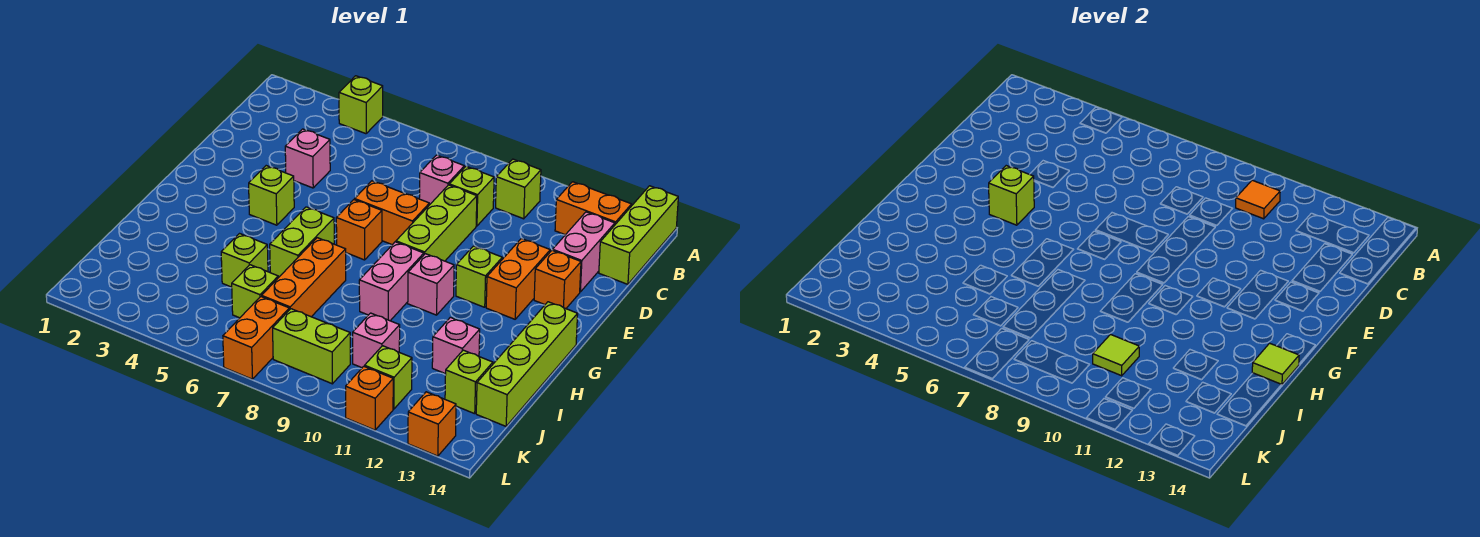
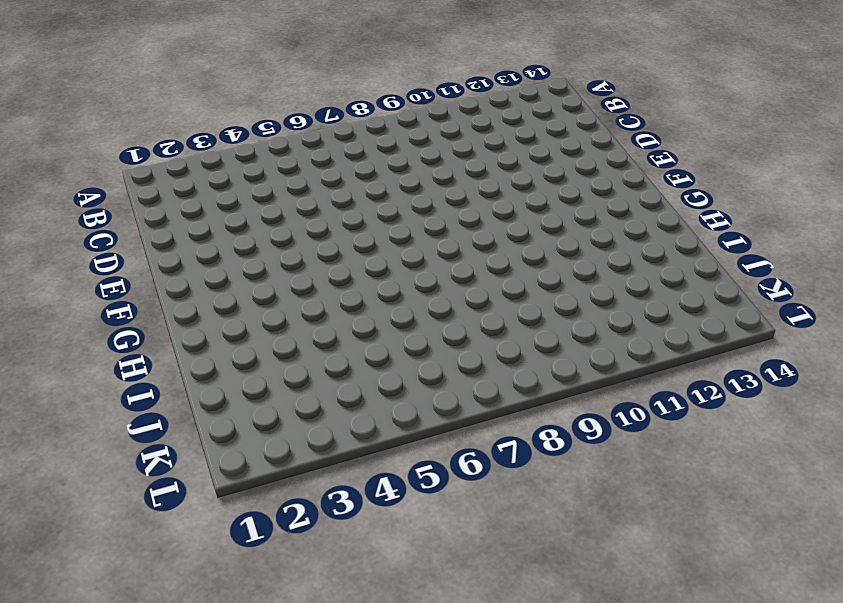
none -> lime brick A4 level 1
none -> lime brick A14:C14 level 1
none -> lime brick B10 level 1
none -> orange brick B12:B13 level 1

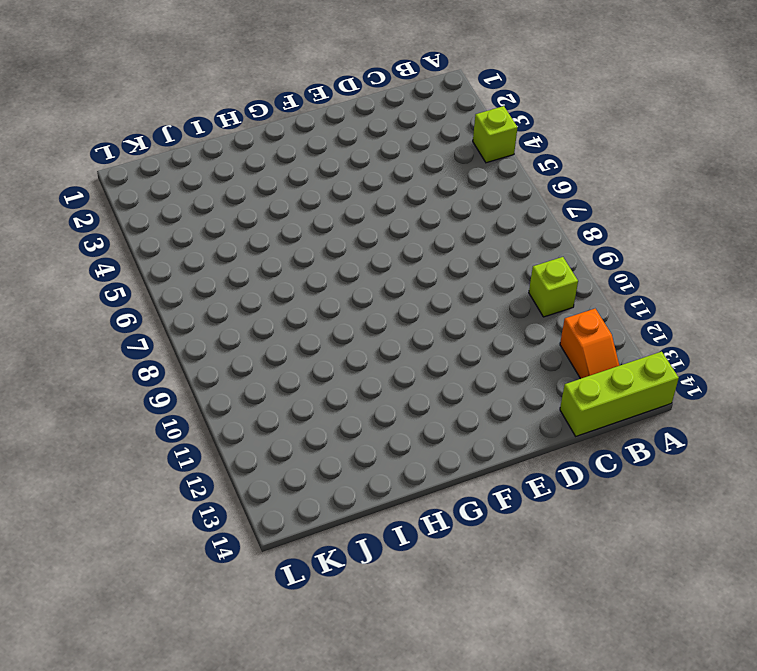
orange slope B12:B13 level 1 top 12 -> orange brick B12:B13 level 1
none -> pink brick C8 level 1
none -> lime brick C9 level 1
none -> pink brick C13:D13 level 1
none -> pink brick D4 level 1

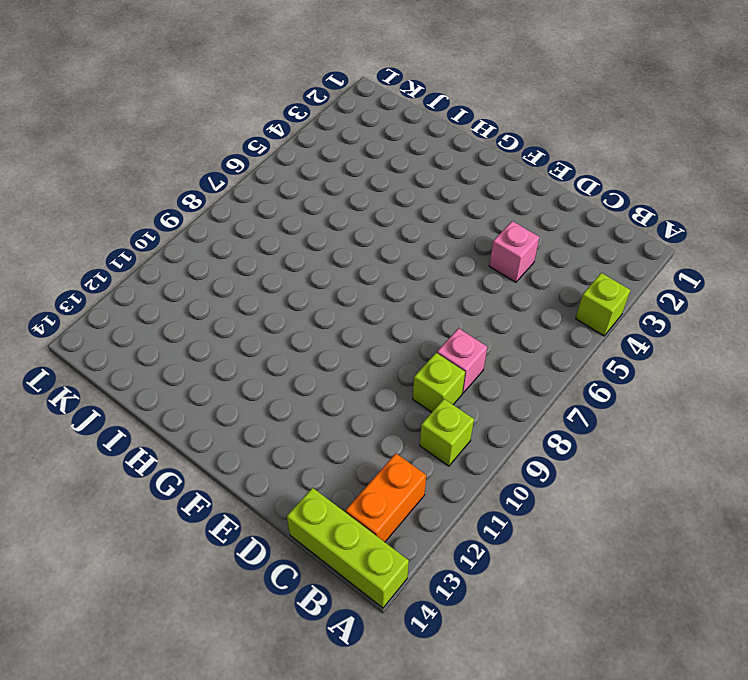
none -> pink brick C13:D13 level 1
none -> lime brick D9:F9 level 1
none -> orange brick E7:E8 level 1
none -> orange brick E12:F12 level 1

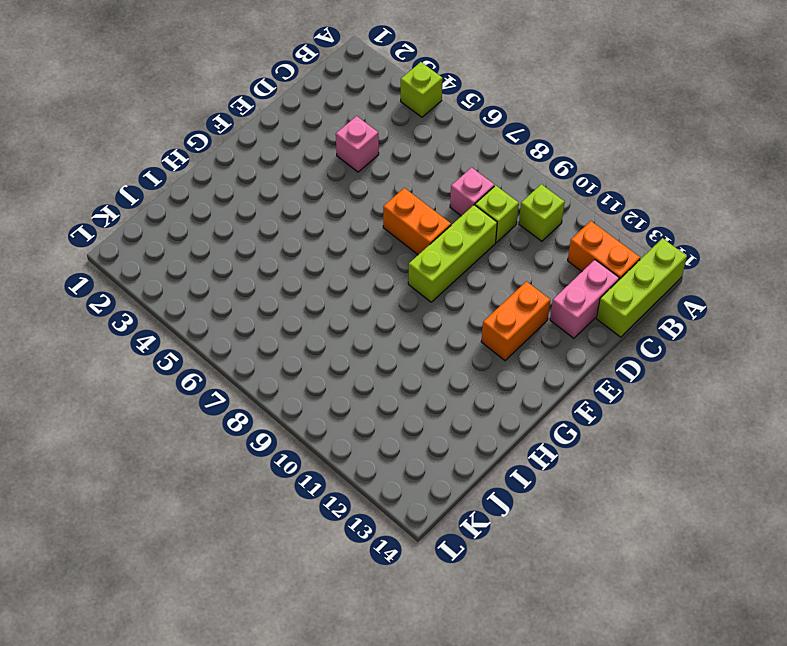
none -> orange brick E13 level 1
none -> lime brick F4 level 1
none -> orange brick F7 level 1
none -> lime brick F11 level 1

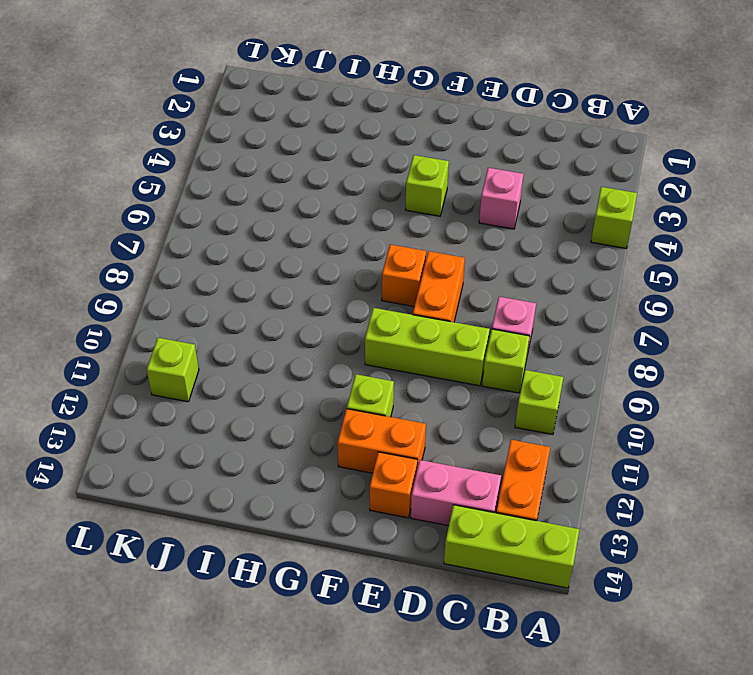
none -> lime brick G6:H6 level 1
none -> pink brick G9:H9 level 1
none -> pink brick G10 level 1
none -> lime brick G14:J14 level 1

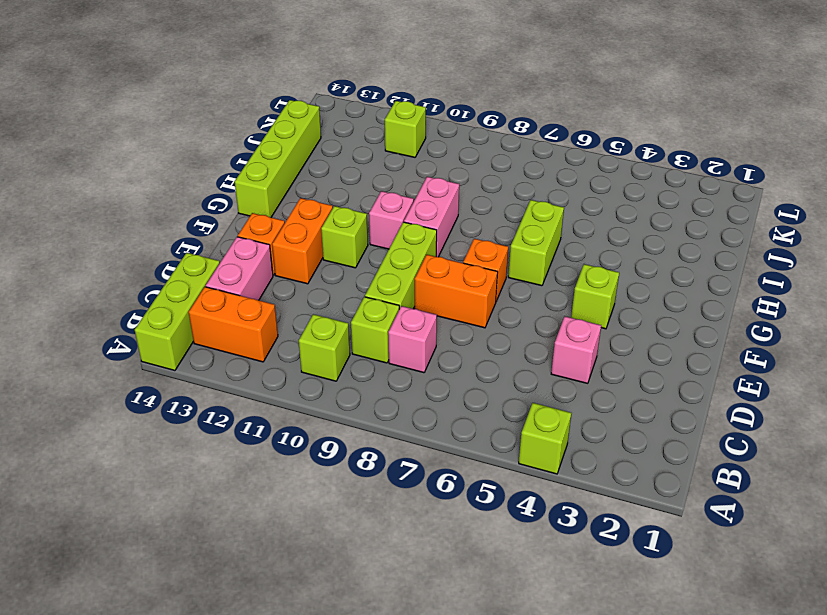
none -> orange brick H7:J7 level 1
none -> lime brick I5 level 1
none -> pink brick I12 level 1
none -> lime brick J6 level 1

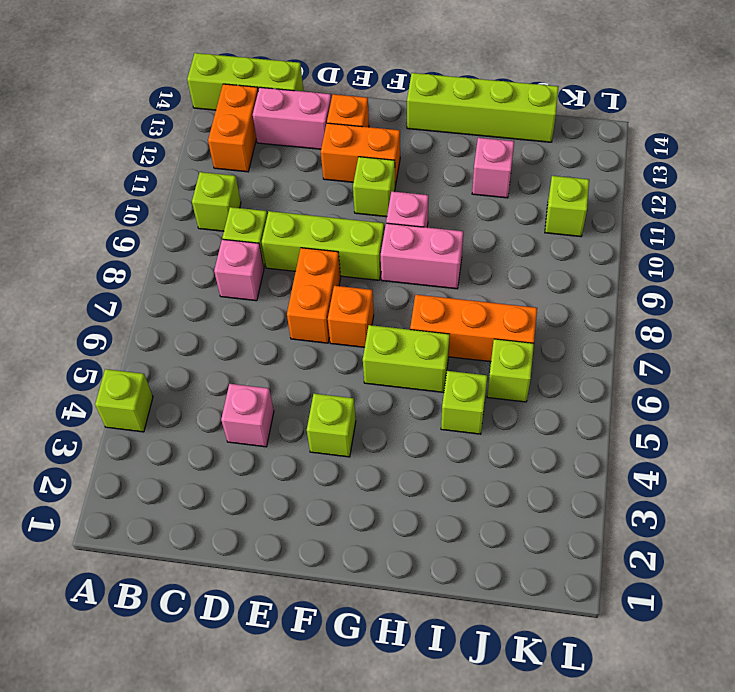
none -> pink brick J10 level 1
none -> lime brick J13 level 1
none -> orange brick K7:L7 level 1
none -> lime brick K8:K9 level 1

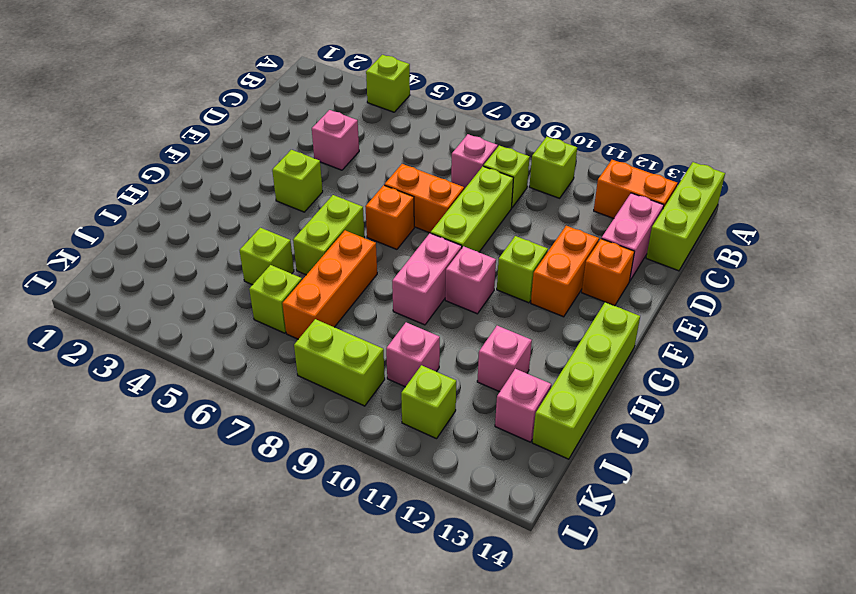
pink brick J13 level 1 -> lime brick J13 level 1
none -> orange brick K7:L7 level 1
none -> orange brick L11 level 1
none -> orange brick L13 level 1
none -> orange tile B10 level 2

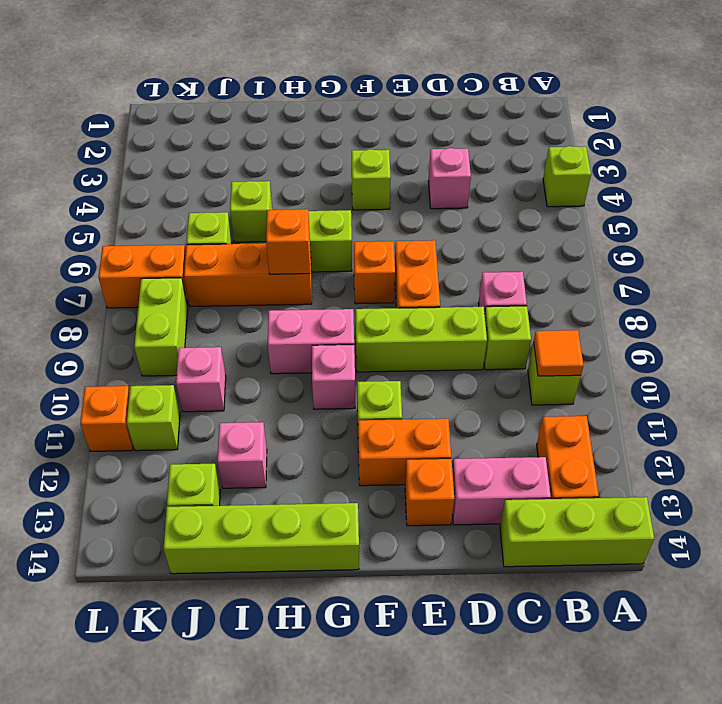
orange brick H7 level 2 -> orange brick L13 level 1
none -> lime brick F4 level 2
none -> lime tile H14 level 2
none -> lime tile J10 level 2

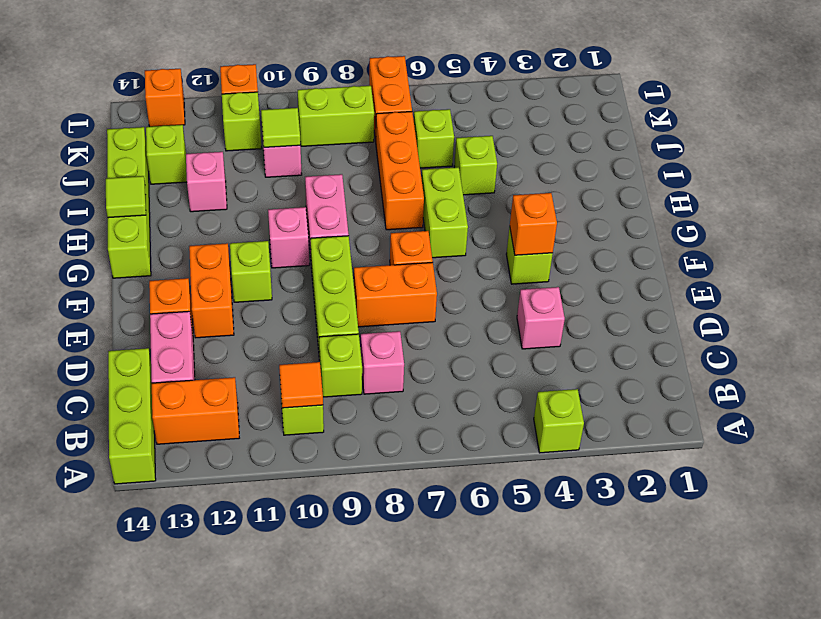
orange brick F4 level 2 -> lime brick F4 level 2

